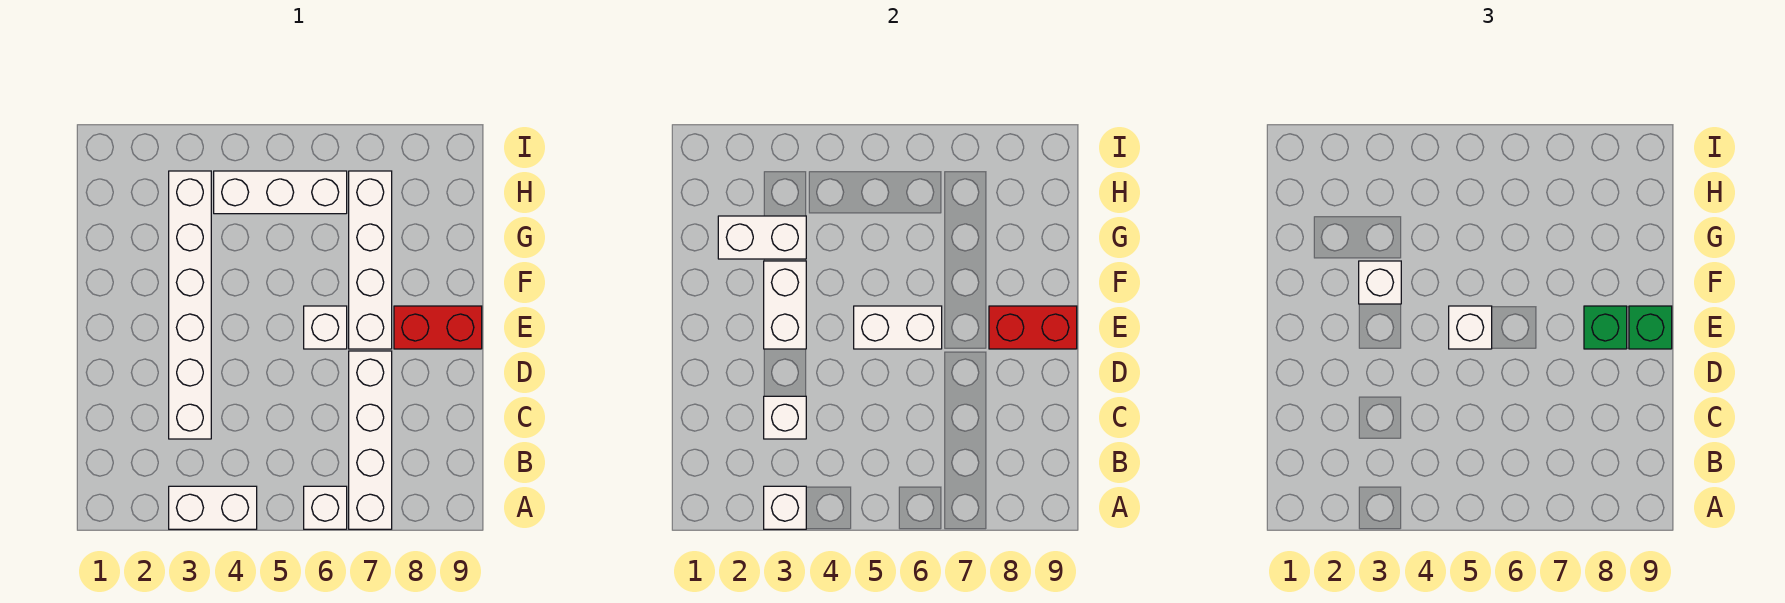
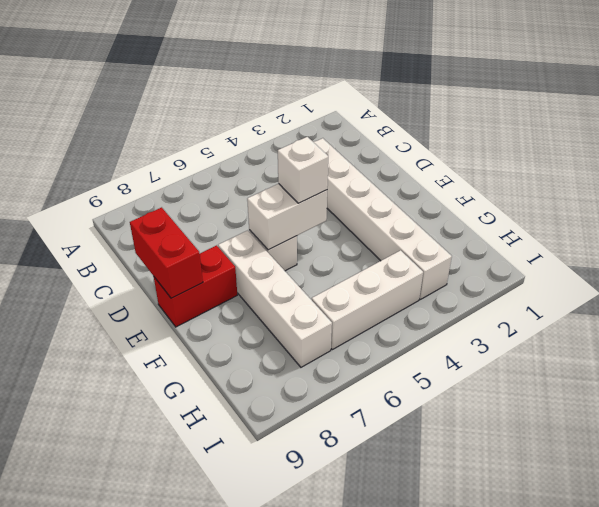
red brick D9:E9 level 2 -> red brick E8:E9 level 2
none -> white brick A3:A4 level 1
none -> white brick A6 level 1
none -> white brick A7:D7 level 1

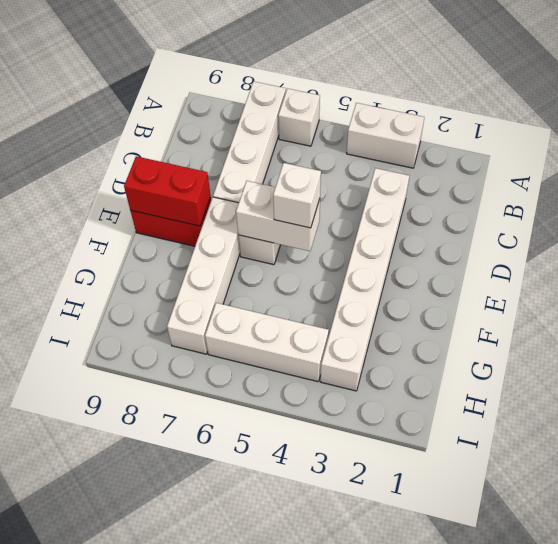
none -> white brick A3 level 2
none -> white brick C3 level 2
none -> white brick E3:F3 level 2

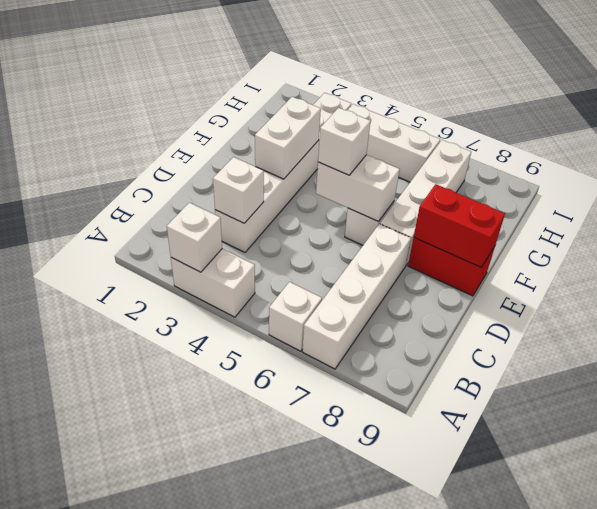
none -> white brick G2:G3 level 2
none -> green brick E8 level 3
none -> green brick E9 level 3

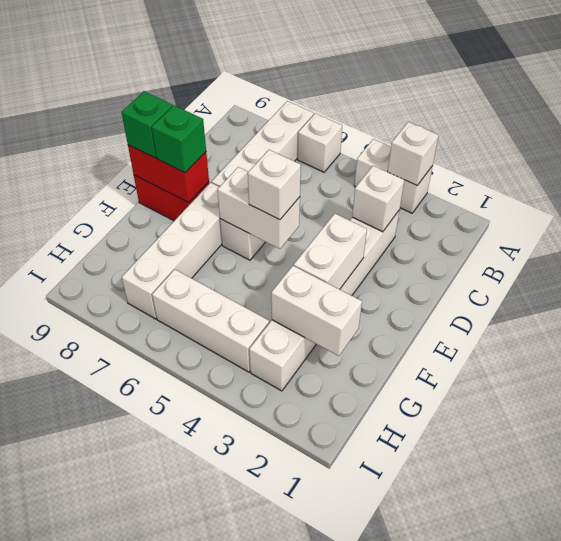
none -> white brick F3 level 3

